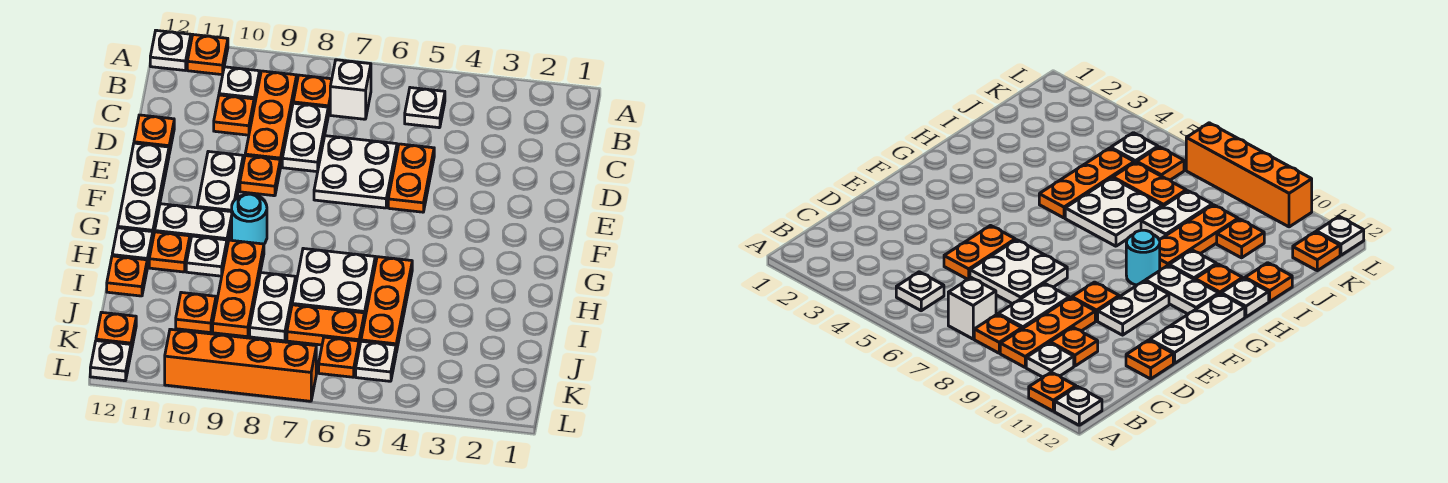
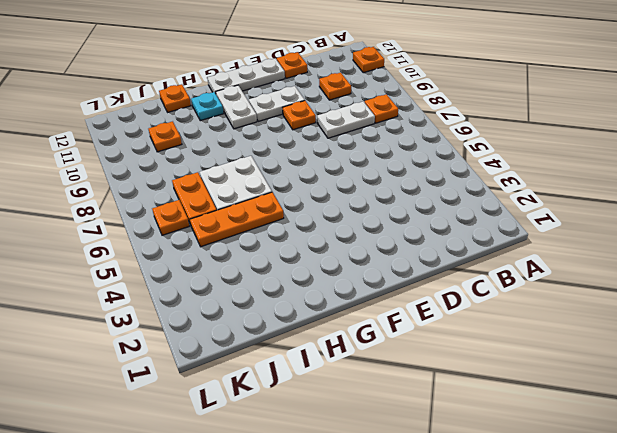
cyan plate H11 level 1 -> orange plate H11 level 1
none -> white plate A12 level 1
none -> white plate B5 level 1
none -> white brick B7 level 1
none -> orange plate B9:D9 level 1

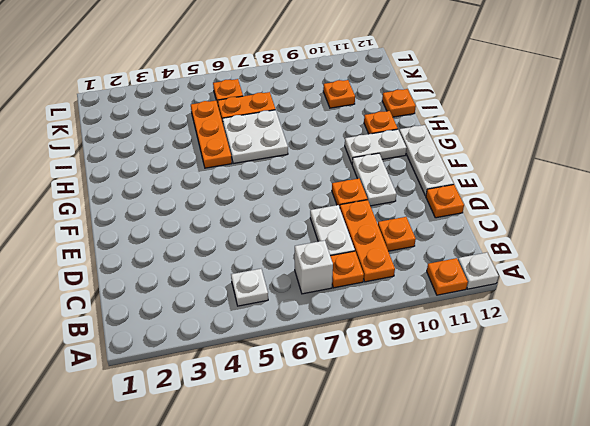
none -> white plate B10 level 1
none -> orange plate D5:E5 level 1
none -> white plate D6:E7 level 1
none -> cyan round brick G9 level 1

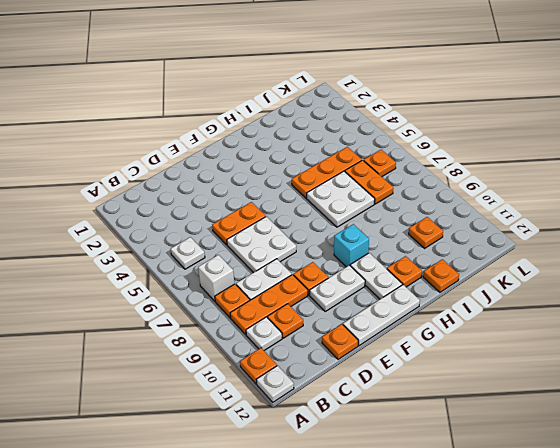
cyan brick G9 level 1 -> cyan round brick G9 level 1
none -> orange plate H9:J9 level 1
none -> white plate H10 level 1
none -> white plate H12 level 1
none -> white plate I8:J8 level 1

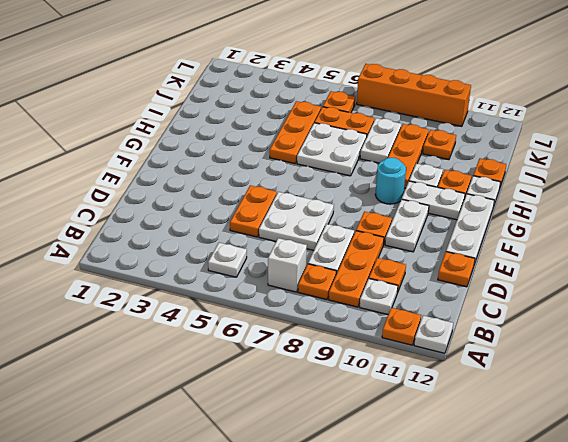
none -> white plate K5 level 1
none -> orange plate K12 level 1
none -> white plate L12 level 1

